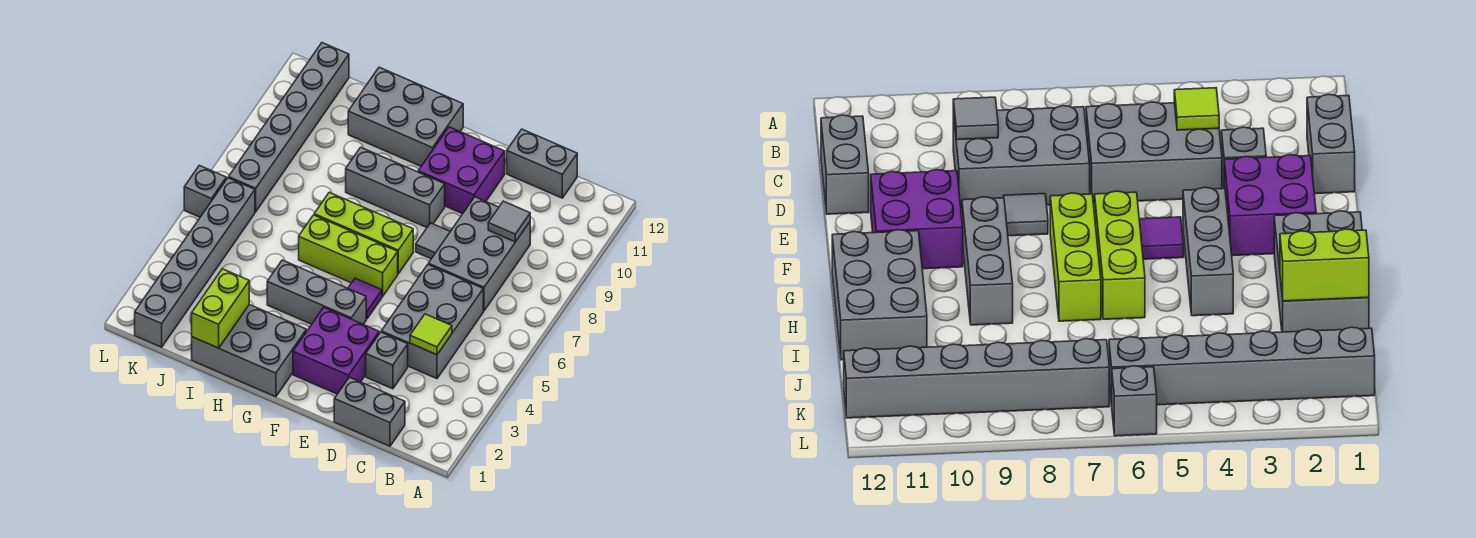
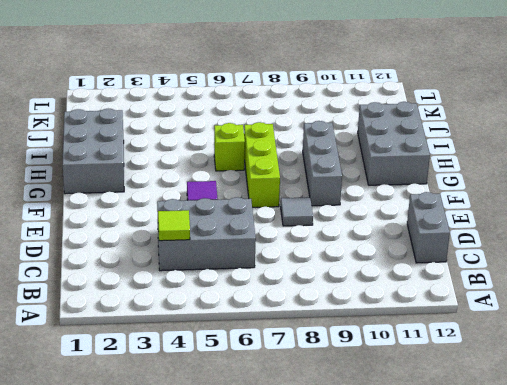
lime brick H6 level 1 -> lime brick F6:H6 level 1
none -> grey brick C1:D1 level 1
none -> grey brick C7:D9 level 1
none -> grey brick D3 level 1

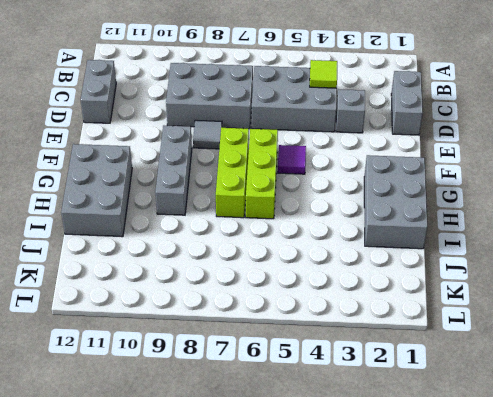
none -> purple brick E2:F3 level 1
none -> purple brick E10:F11 level 1
none -> grey brick F4:H4 level 1

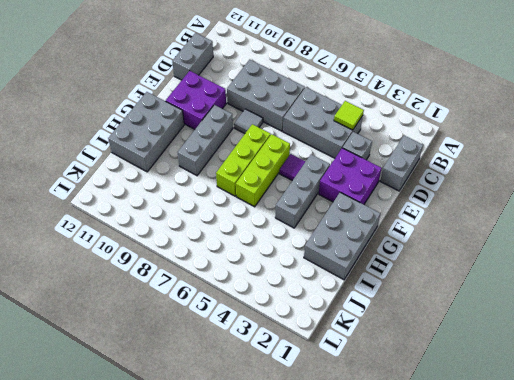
none -> grey brick K1:K6 level 1
none -> grey brick K7:K12 level 1
none -> grey brick L6 level 1

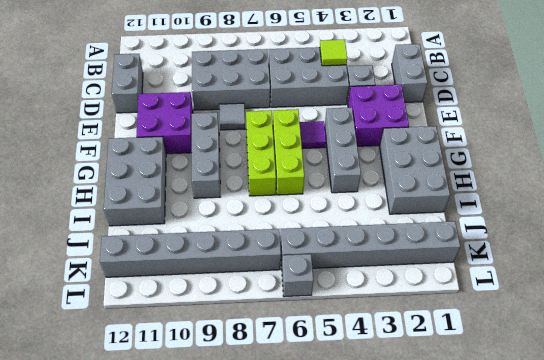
none -> grey tile C9 level 2
none -> lime brick I1:I2 level 2

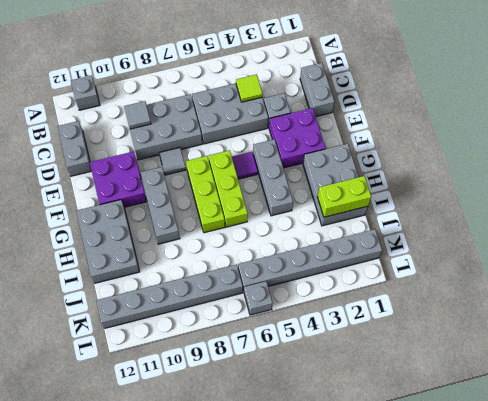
grey brick A11 level 1 -> none

